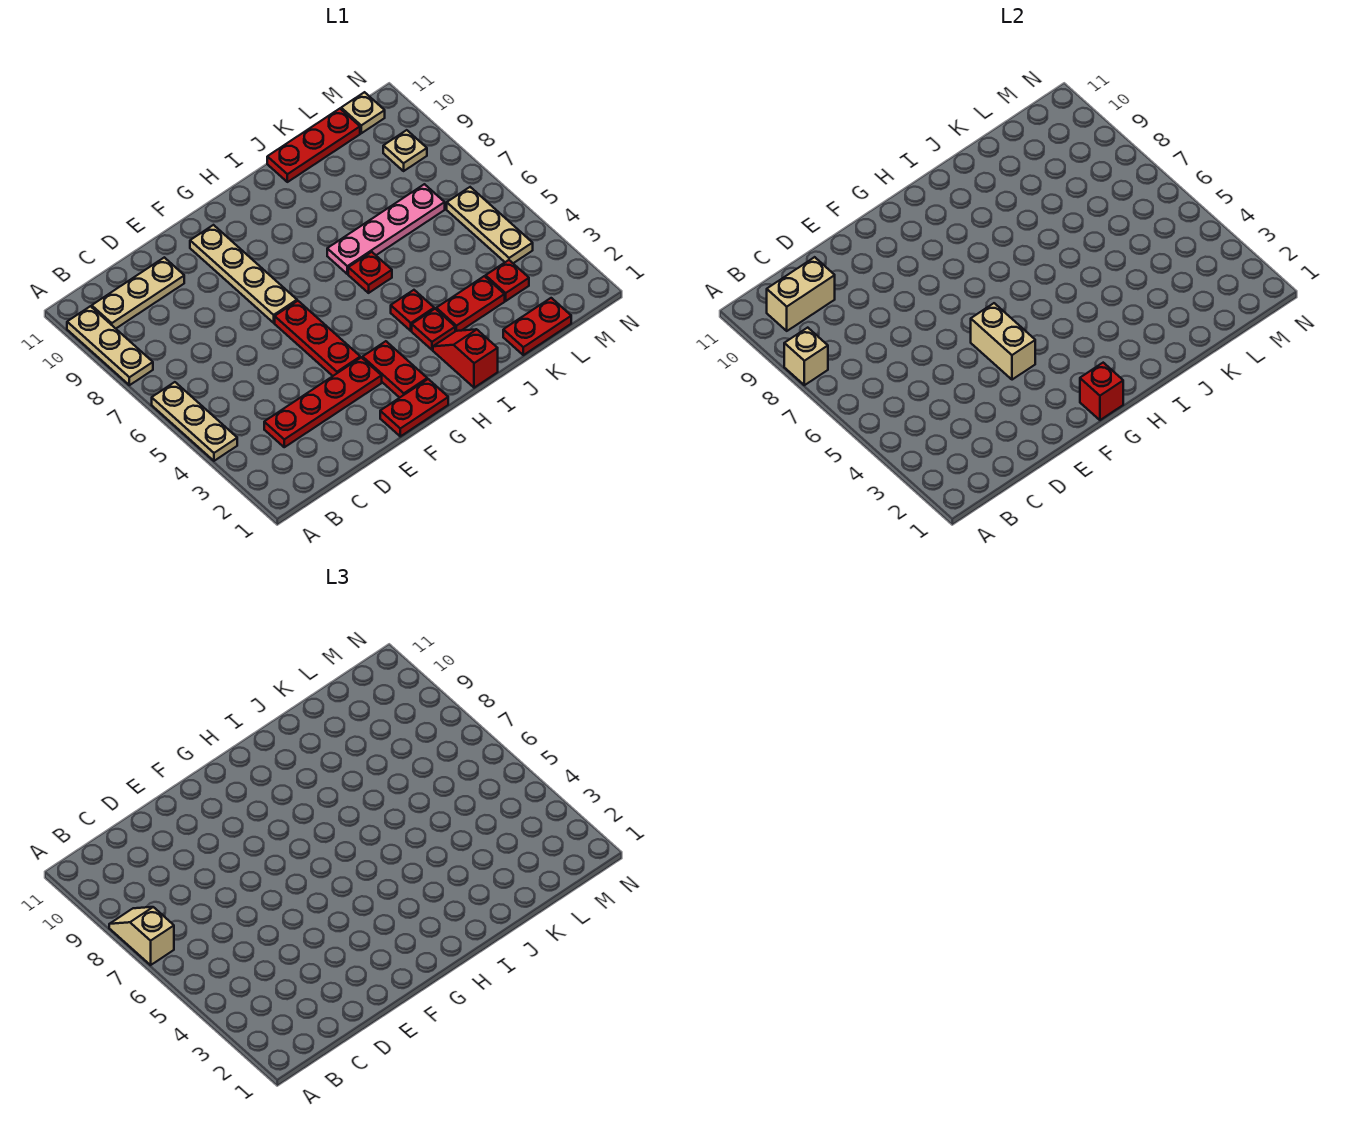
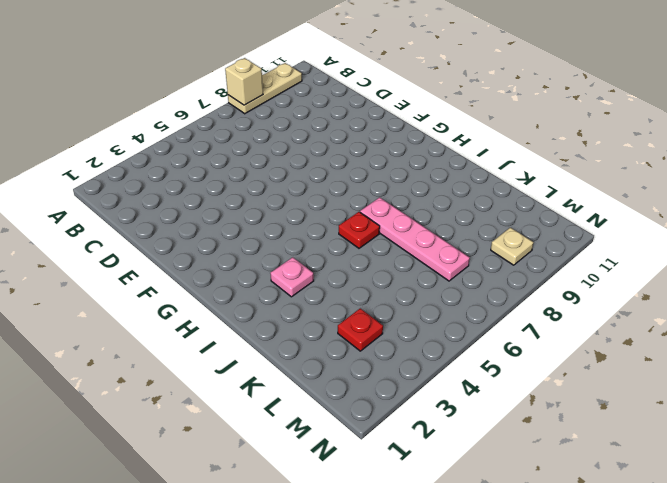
pink plate I3 level 1 -> red plate I3 level 1
none -> tan plate A4:A6 level 1
none -> tan plate B10:D10 level 1
none -> red plate C3:F3 level 1

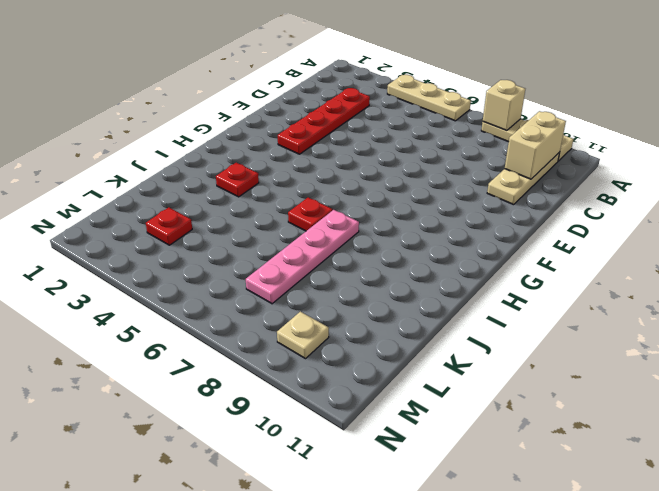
none -> red plate F1:G1 level 1
none -> red plate F4:F6 level 1
none -> tan plate F7:F10 level 1

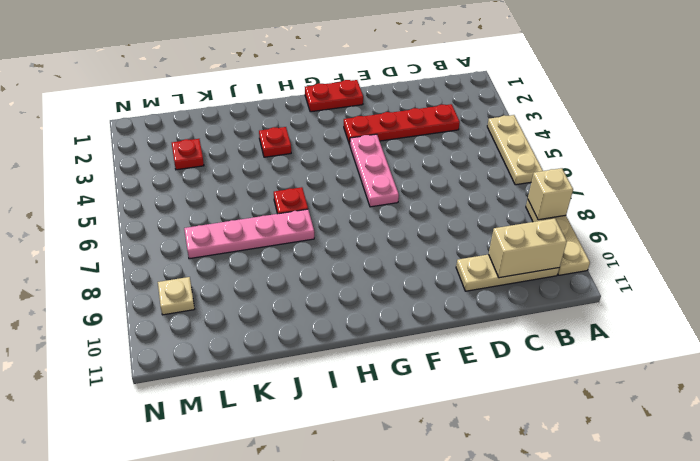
pink plate F4:F6 level 1 -> red plate F4:F6 level 1
none -> tan plate F7:F10 level 1
none -> red plate G2:G3 level 1
none -> red slope I1:I2 level 1 top 1

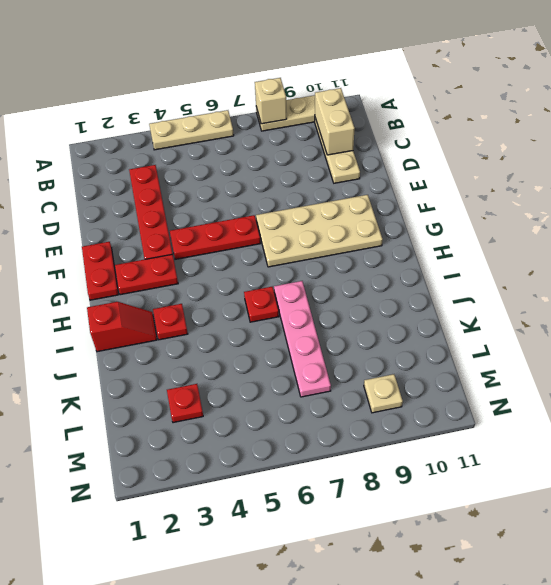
tan plate F7:G10 level 1 -> tan plate F7:F10 level 1
none -> red plate I4 level 1
none -> red plate J3:K3 level 1
none -> red plate J11:L11 level 1

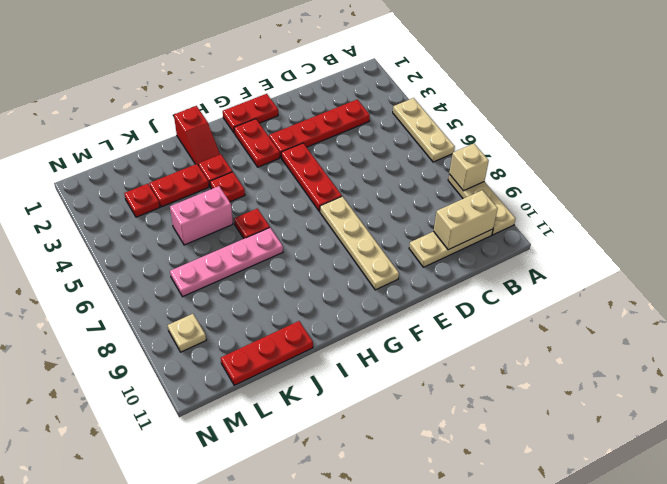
pink brick J5:K5 level 1 -> none
none -> red plate K1:L1 level 1
none -> tan plate M4:M6 level 1
none -> tan plate M11 level 1

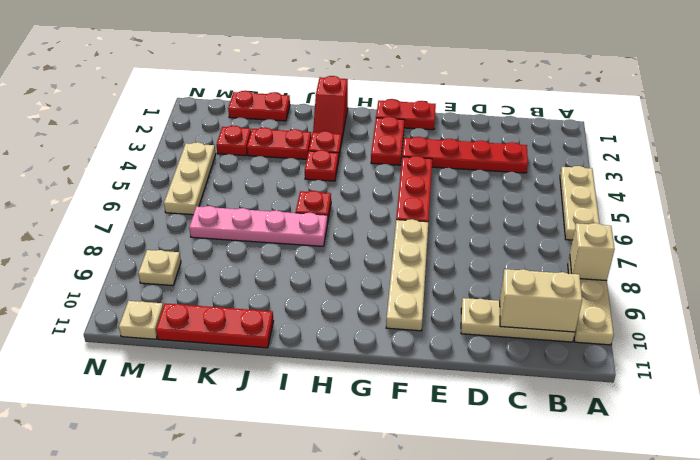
none -> tan brick F4:F5 level 2
none -> red brick G1 level 2
none -> tan slope A7:A8 level 3 top 7

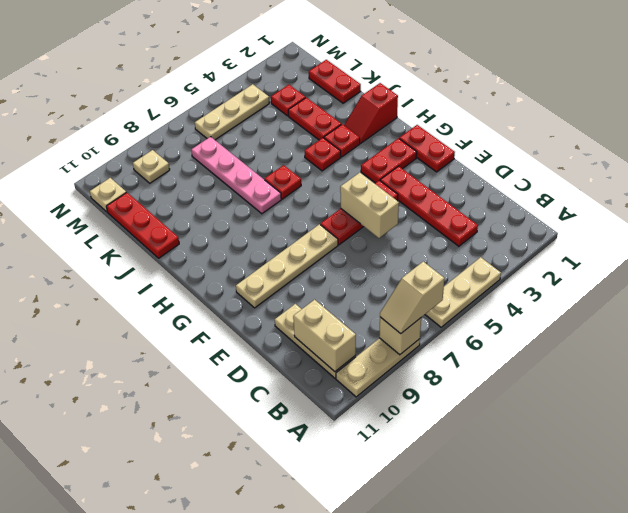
tan brick E5:F5 level 2 -> tan brick F4:F5 level 2
none -> red brick G1 level 2

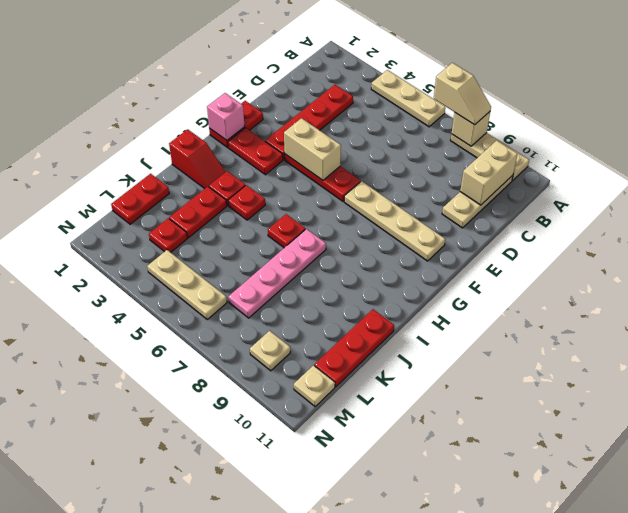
pink brick G1 level 2 -> red brick G1 level 2

